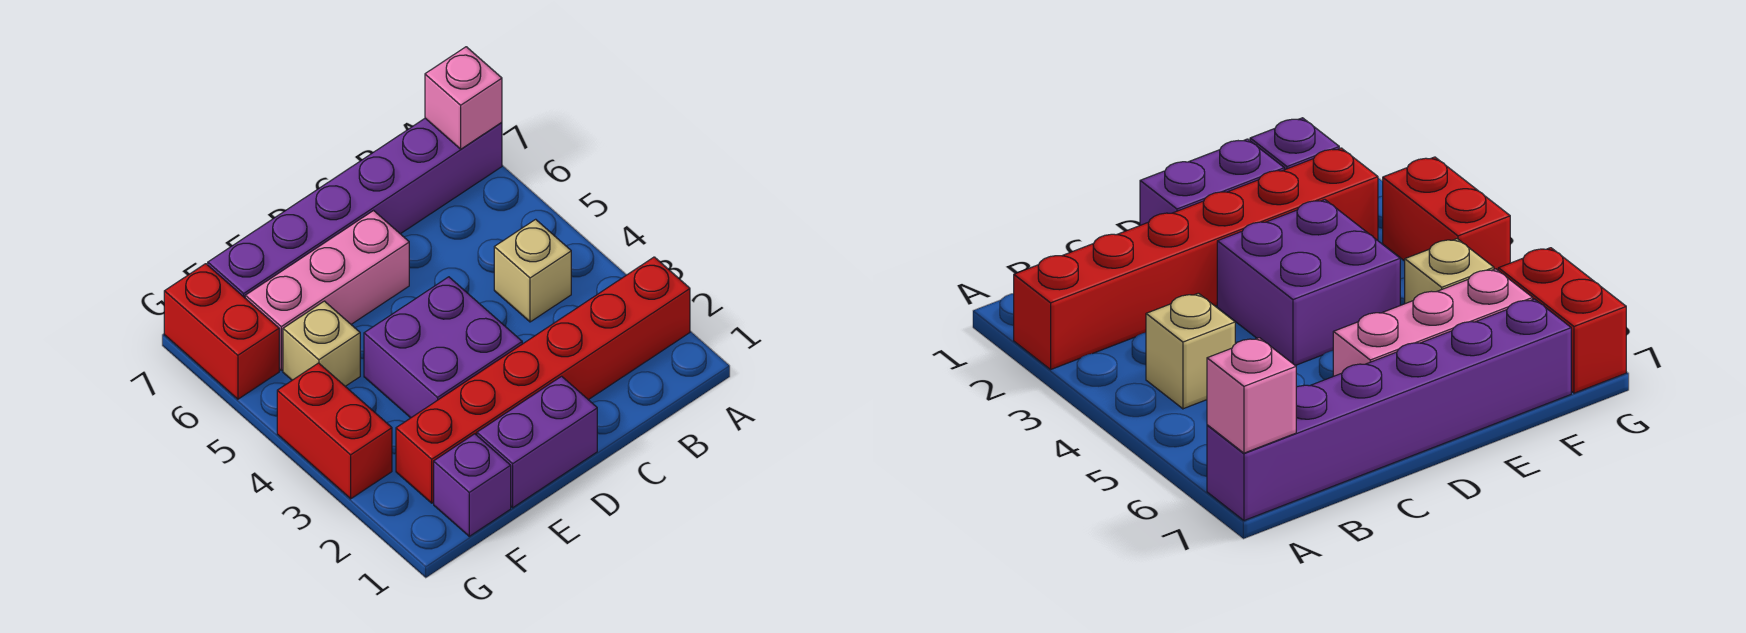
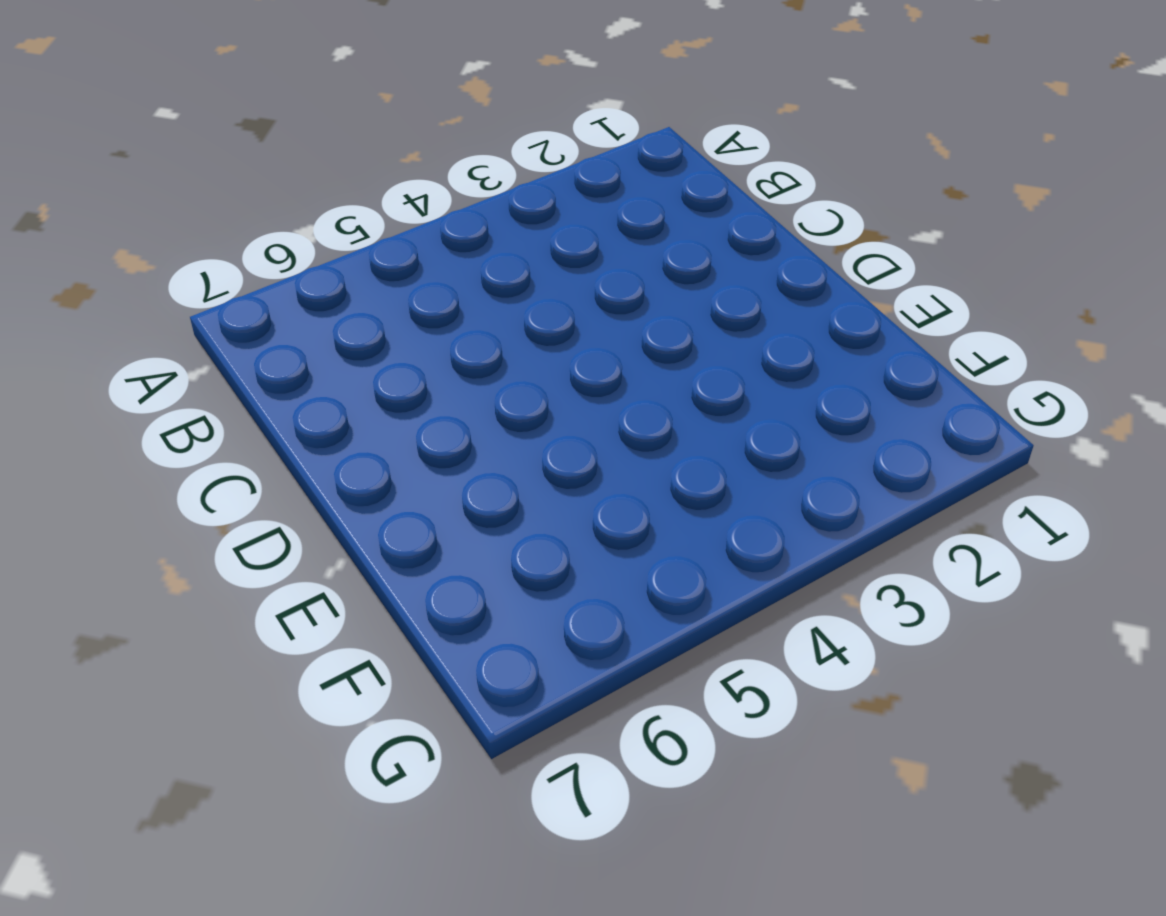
none -> red brick A2:F2 level 1
none -> purple brick A7:F7 level 1

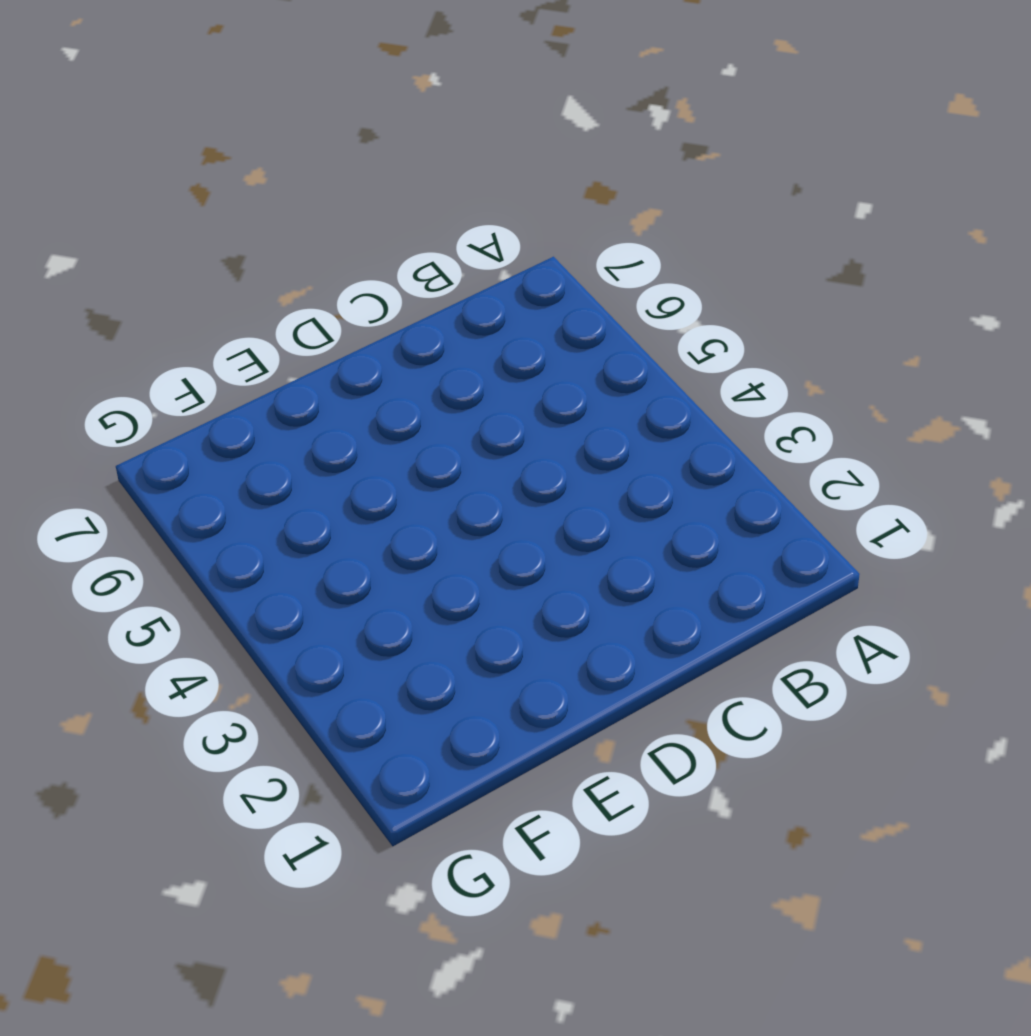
none -> red brick A2:F2 level 1
none -> purple brick A7:F7 level 1

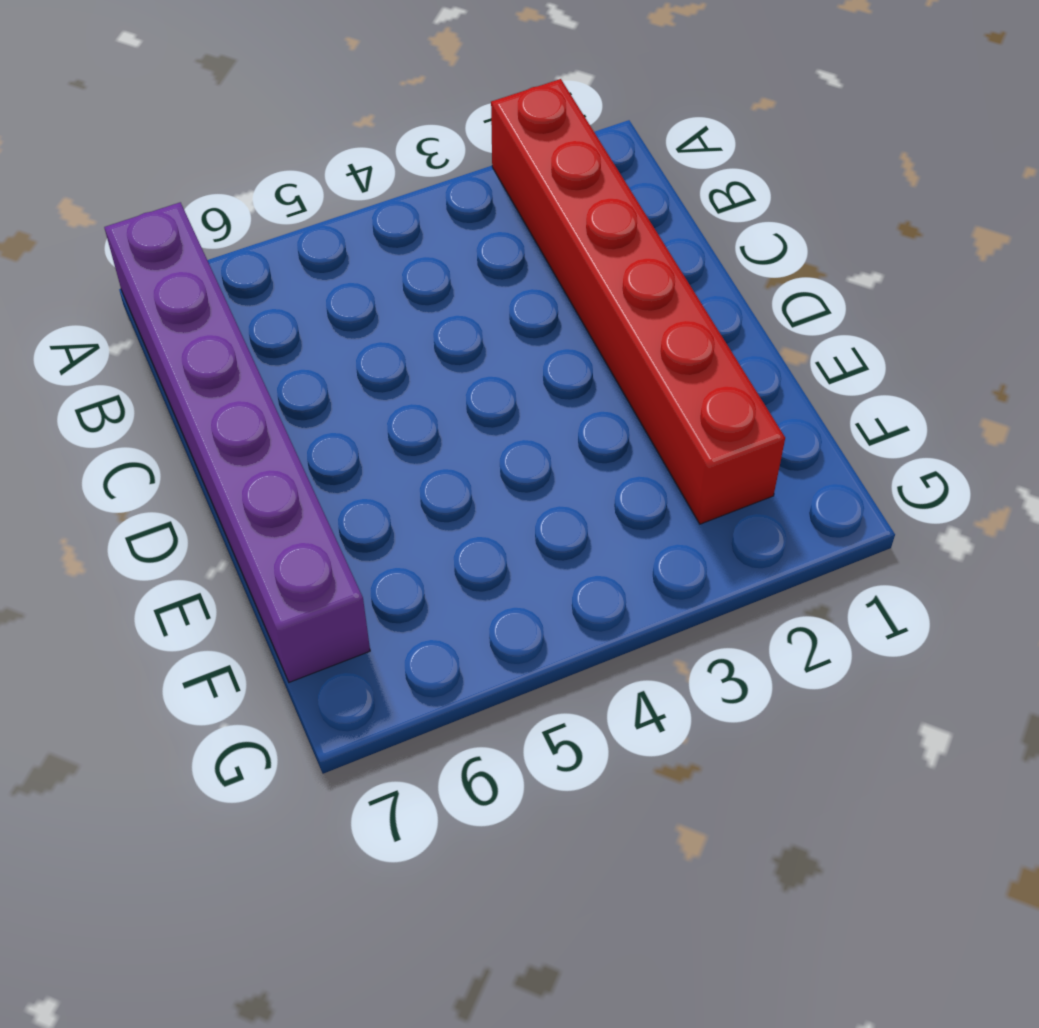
none -> tan brick B4 level 1
none -> purple brick D1:E1 level 1

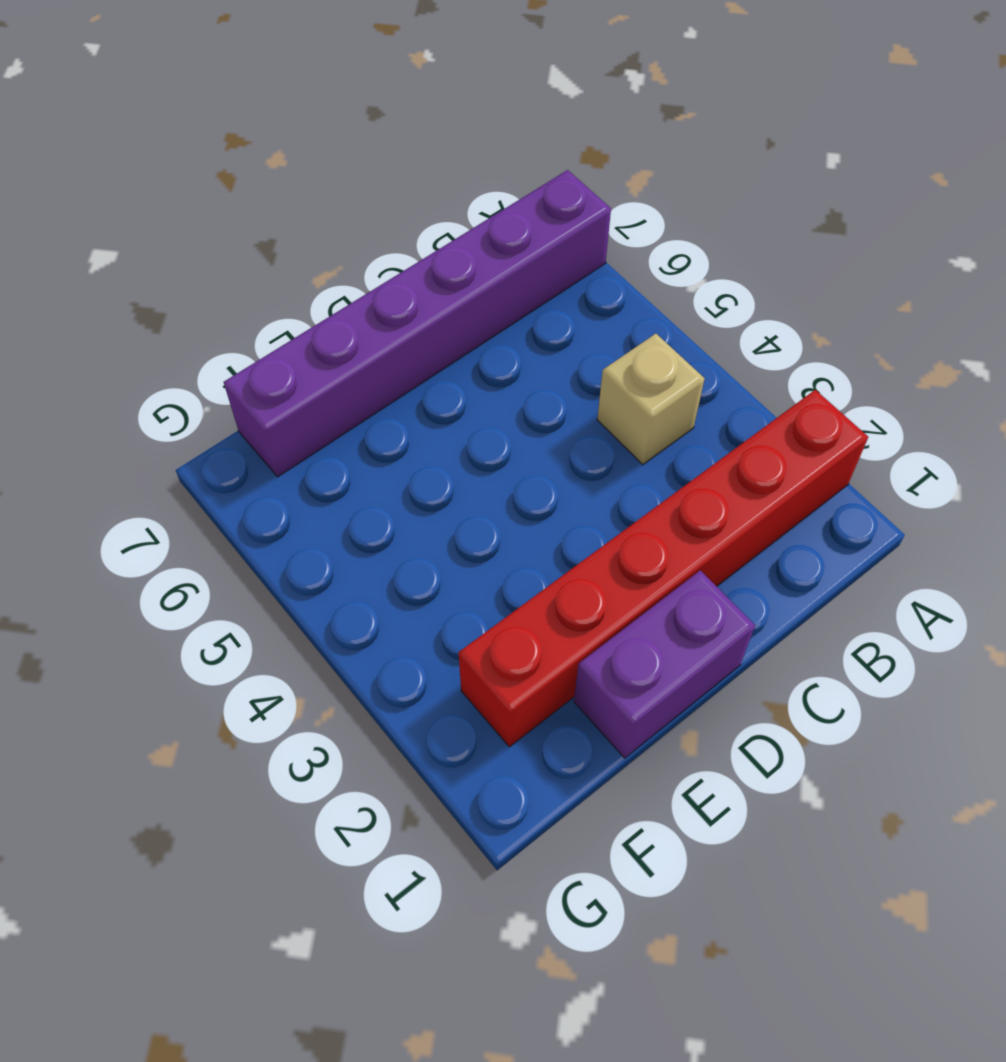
none -> purple brick D3:E4 level 1
none -> pink brick D6:F6 level 1

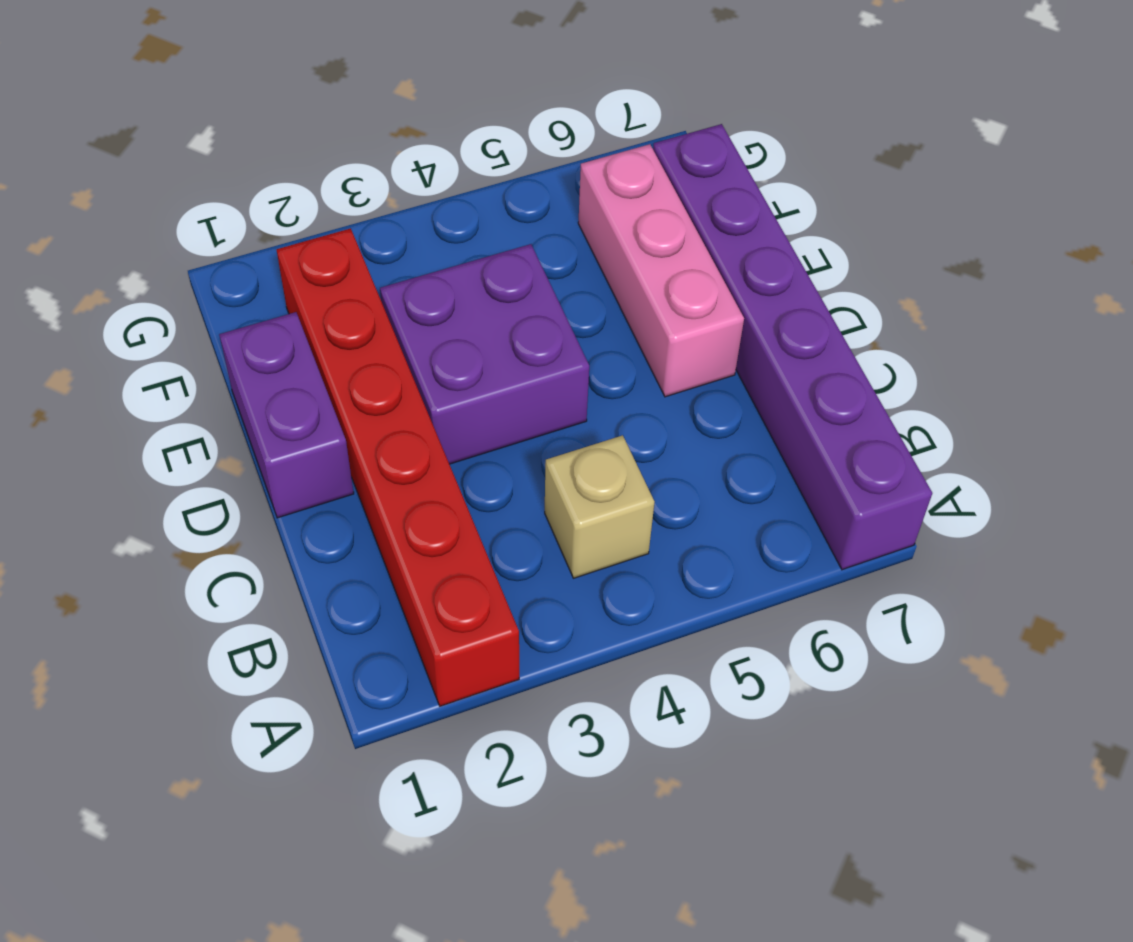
none -> purple brick F1 level 1
none -> tan brick F5 level 1

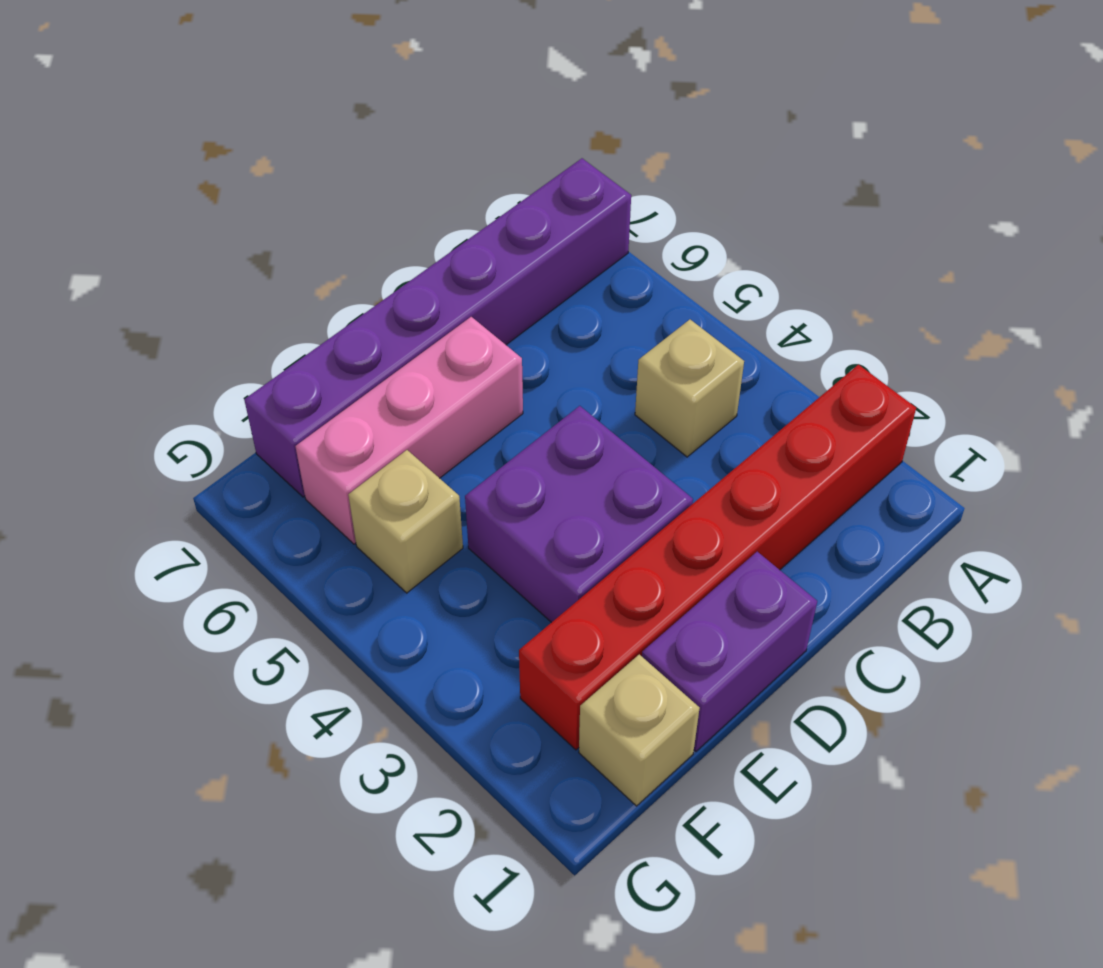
tan brick F1 level 1 -> purple brick F1 level 1
none -> red brick G3:G4 level 1
none -> red brick G6:G7 level 1

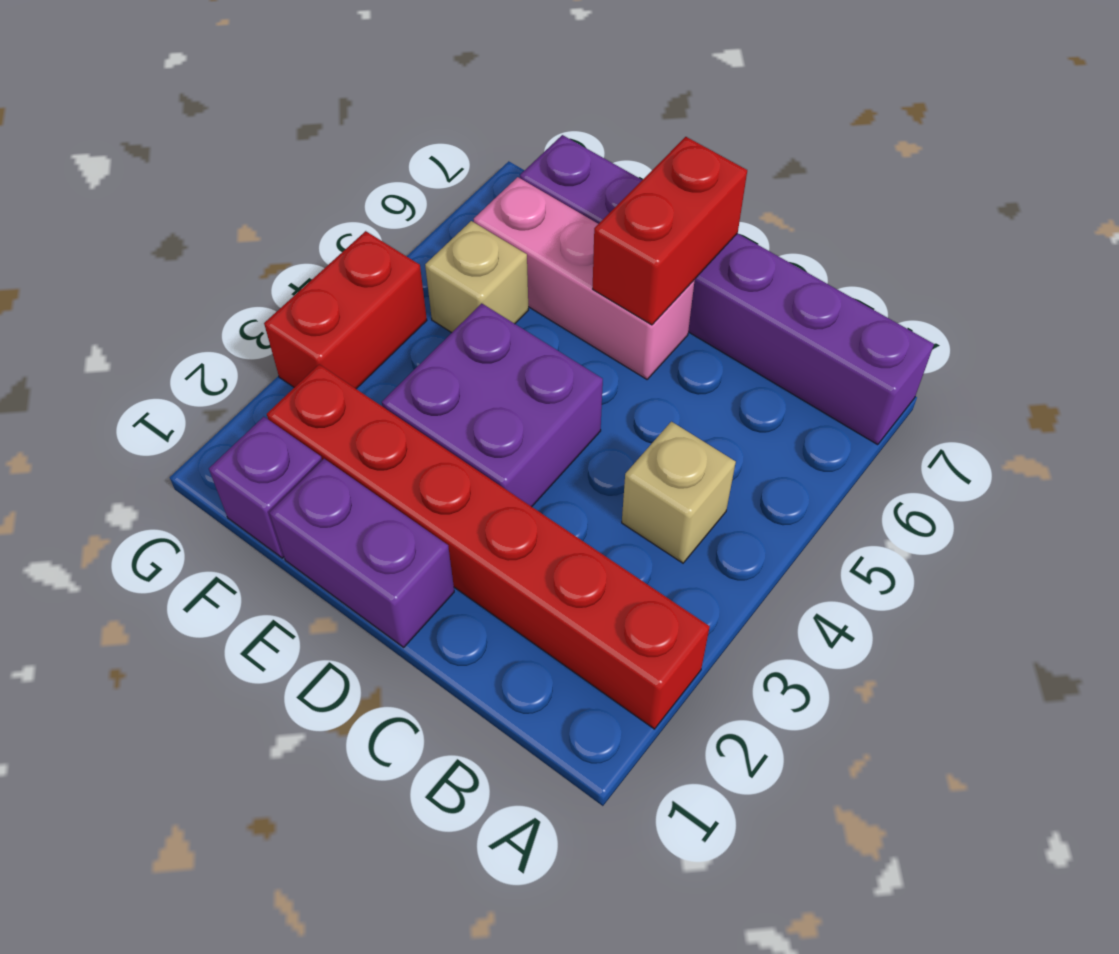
red brick D6:D7 level 2 -> red brick G6:G7 level 1
none -> pink brick A7 level 2

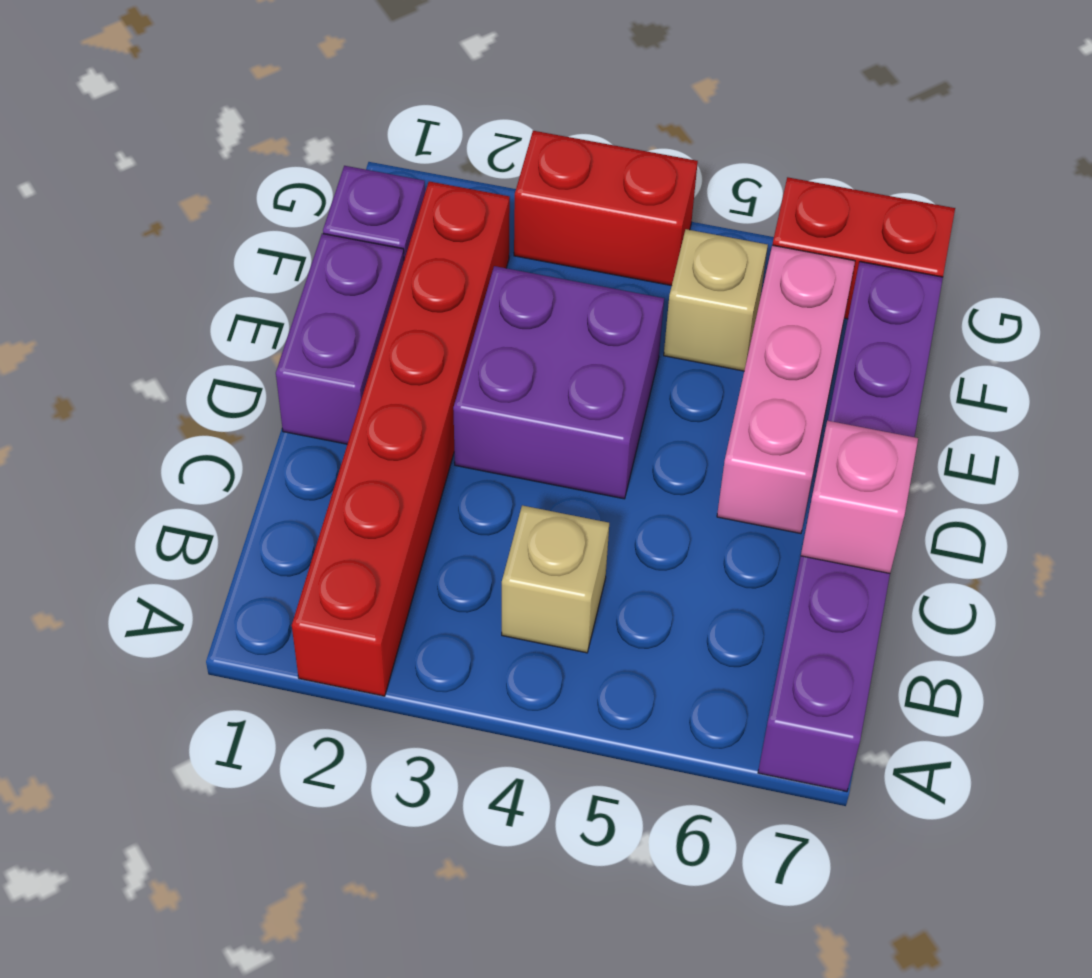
pink brick C7 level 2 -> pink brick A7 level 2

